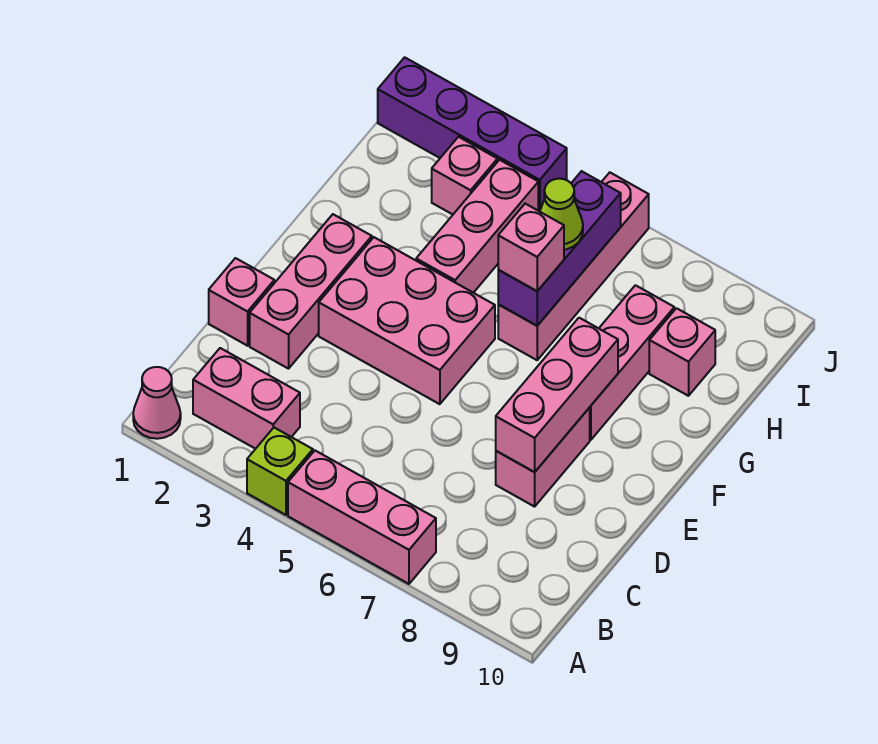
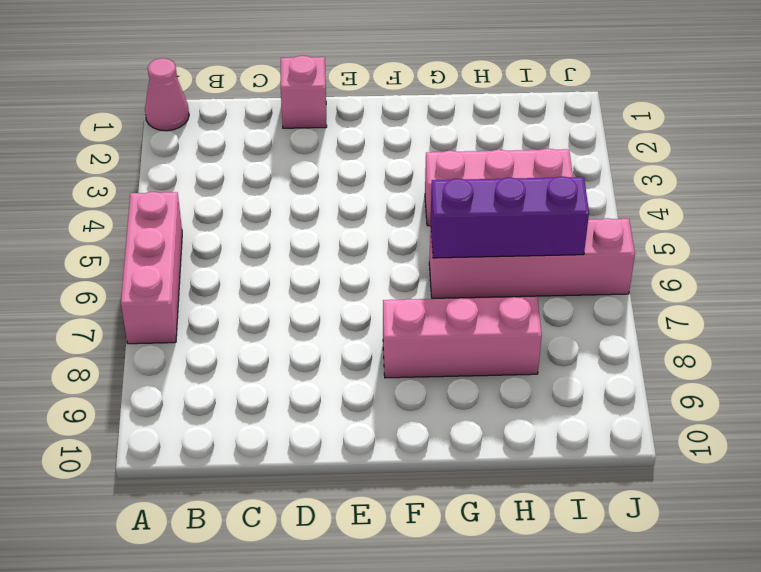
none -> lime brick A4 level 1
none -> pink brick B2:B3 level 1
none -> pink brick D2:F2 level 1

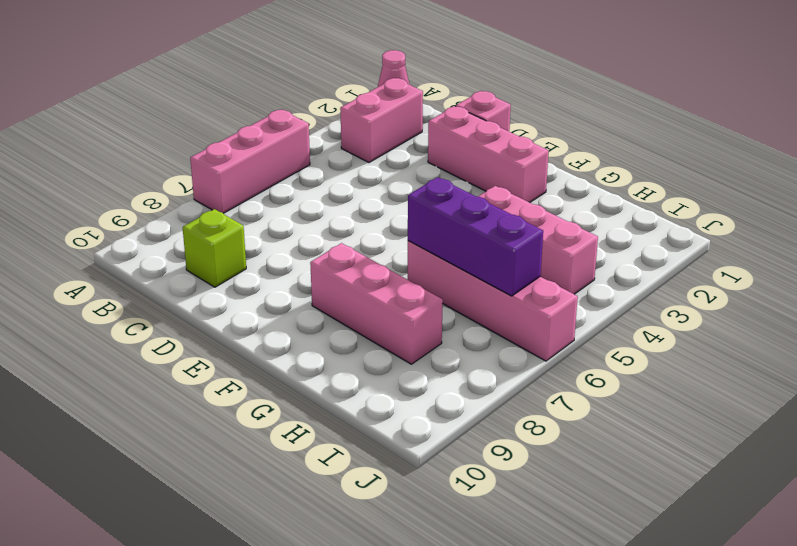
lime brick C9 level 1 -> lime brick A4 level 1
none -> pink brick D8:E8 level 1
none -> pink brick E3:F5 level 1
none -> pink brick H9 level 1

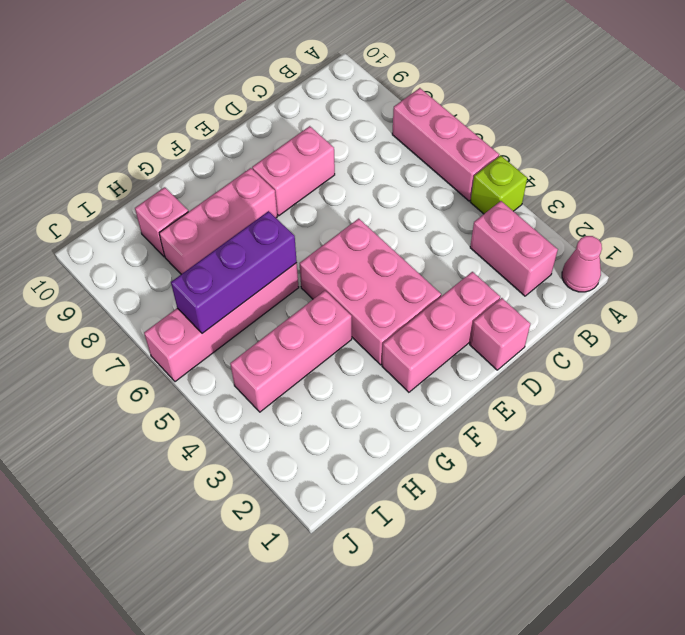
none -> pink brick I3 level 1
none -> purple brick J1:J4 level 1
none -> pink brick D8:F8 level 2

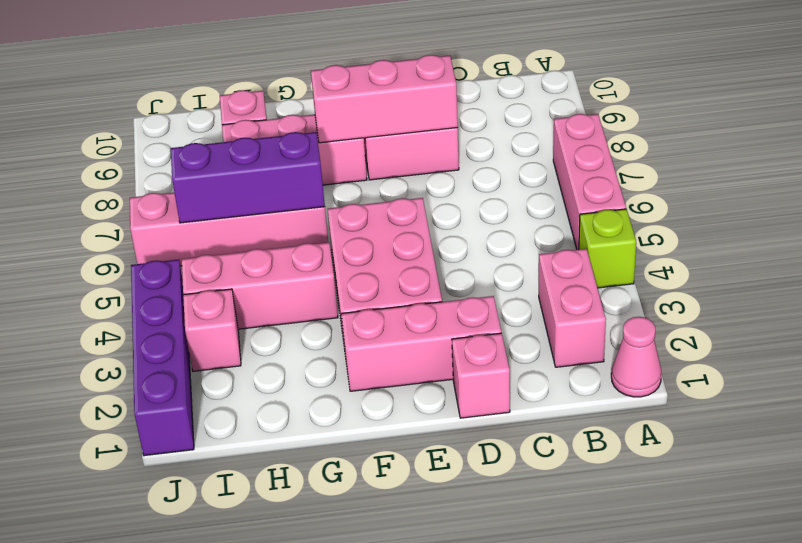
none -> pink brick G6 level 3
none -> lime cone H6 level 3

